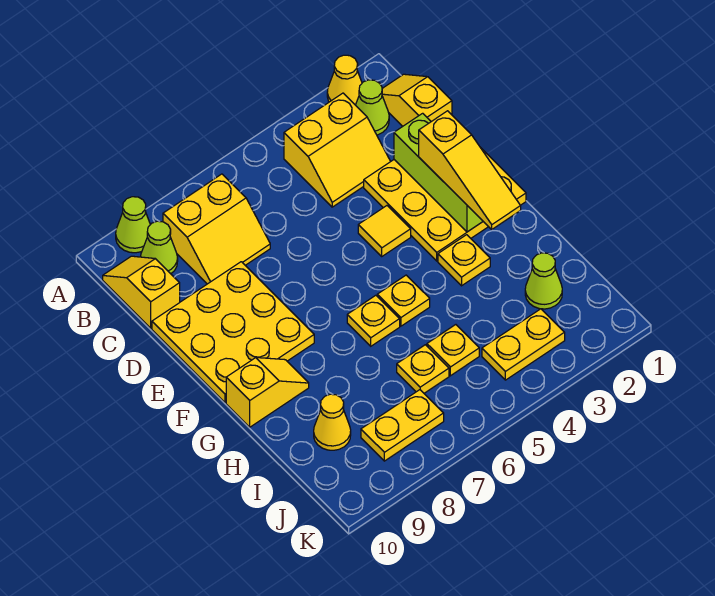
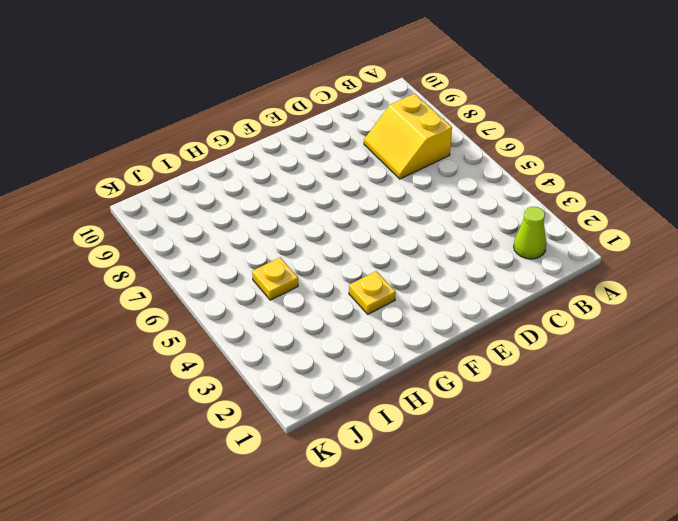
none -> yellow cone A2 level 1
none -> lime cone A9 level 1
none -> yellow slope B1:C1 level 1 top C

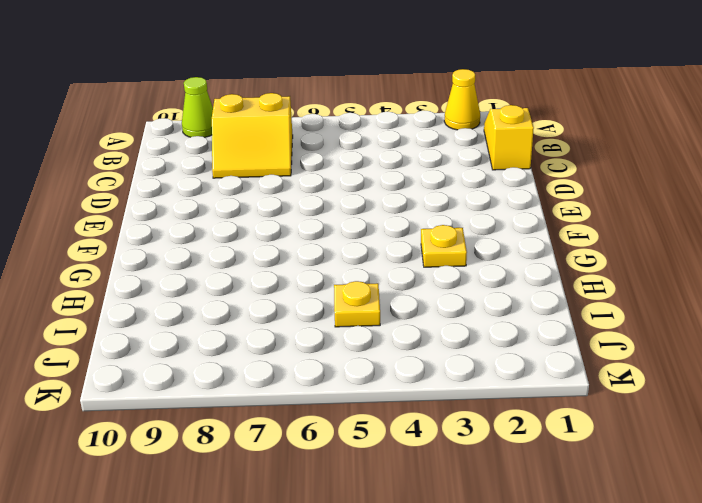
none -> lime cone B2 level 1
none -> yellow slope B3:C4 level 1 top B
none -> lime cone B9 level 1

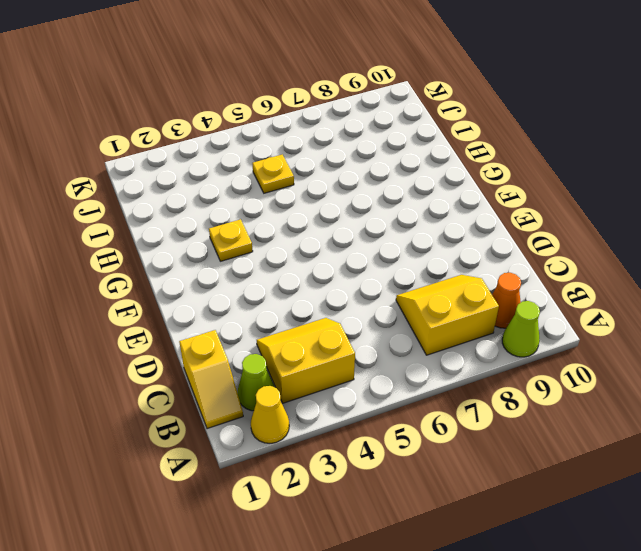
orange cone B9 level 1 -> lime cone B9 level 1
none -> yellow slope B10:C10 level 1 top C
none -> yellow plate D1:F3 level 1
none -> yellow plate D8:F10 level 1

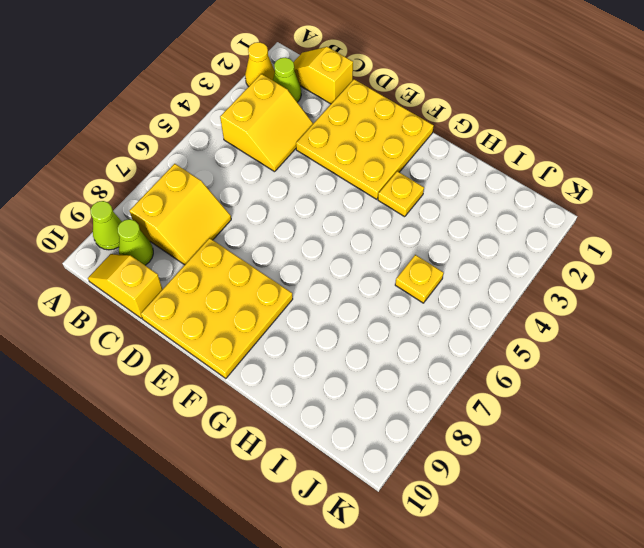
none -> yellow tile E4 level 1
none -> yellow plate G5 level 1
none -> yellow plate G6 level 1

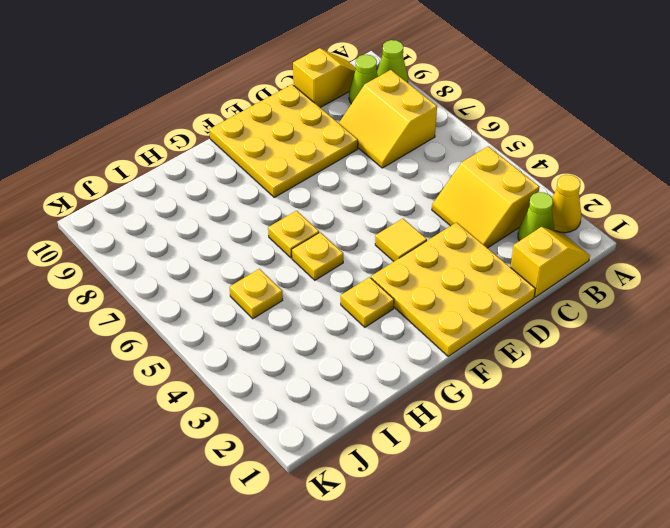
none -> yellow slope G9:G10 level 1 top 10
none -> lime cone I2 level 1
none -> yellow plate I6 level 1

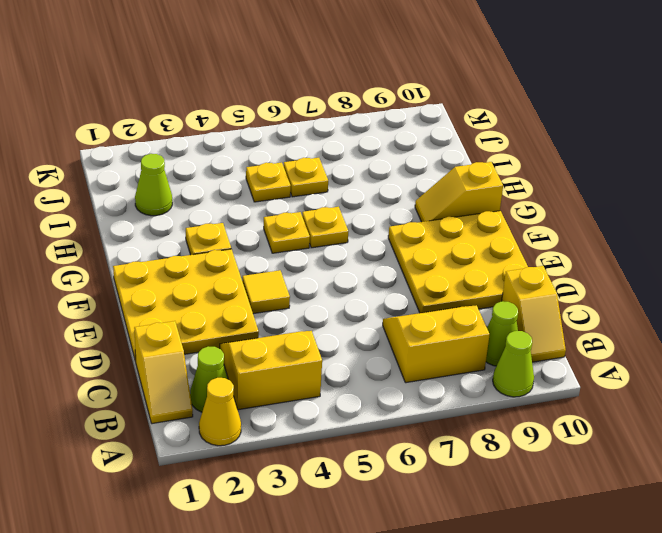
none -> yellow cone I9 level 1
none -> yellow plate J3:J4 level 1
none -> yellow plate J7:J8 level 1

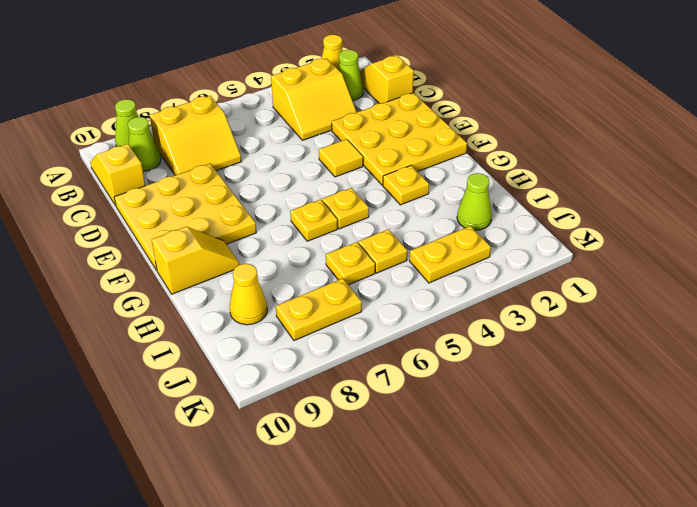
none -> lime brick D2:F2 level 2
none -> yellow slope E2:G2 level 3 top E

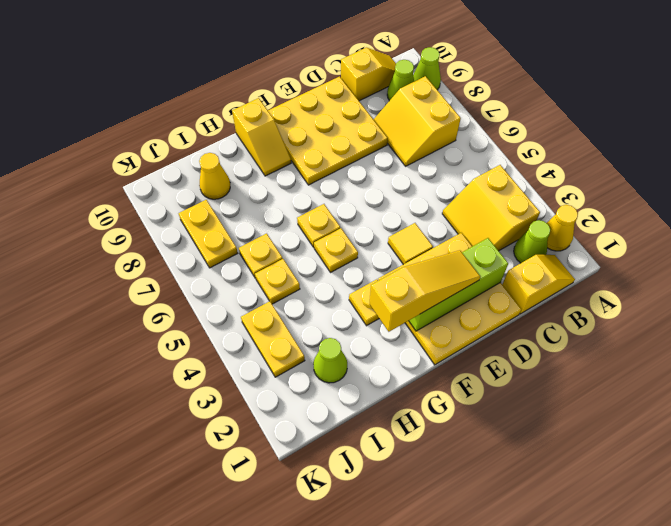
yellow slope E2:G2 level 3 top G -> yellow slope E2:G2 level 3 top E

